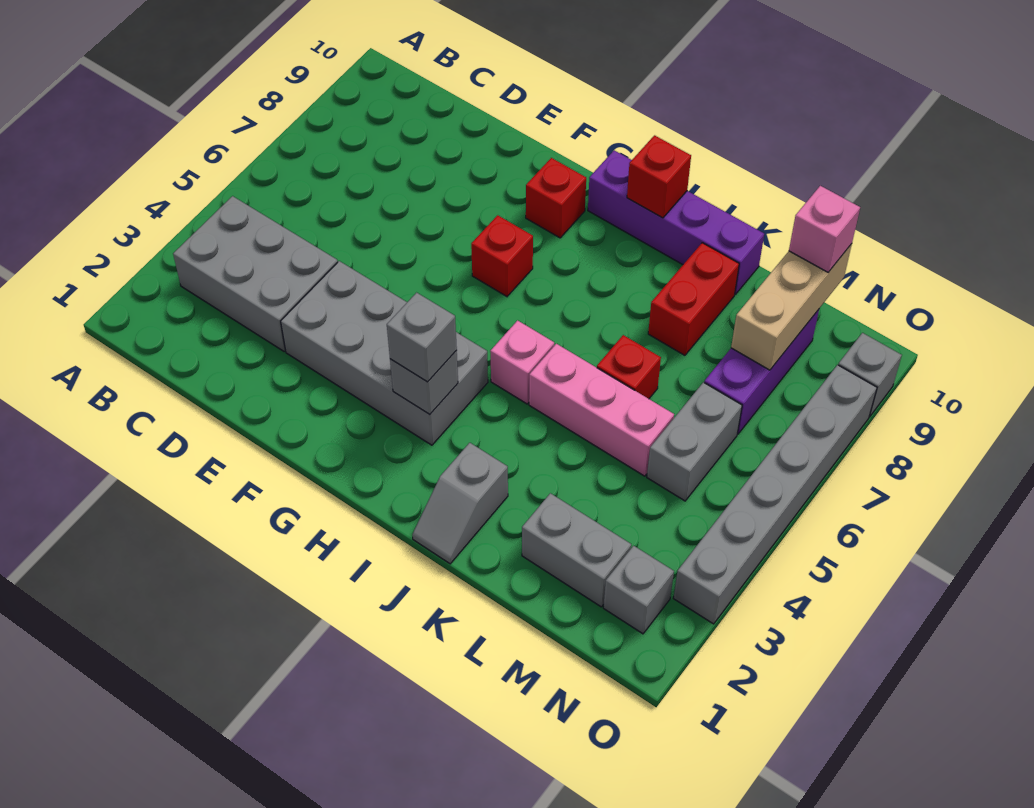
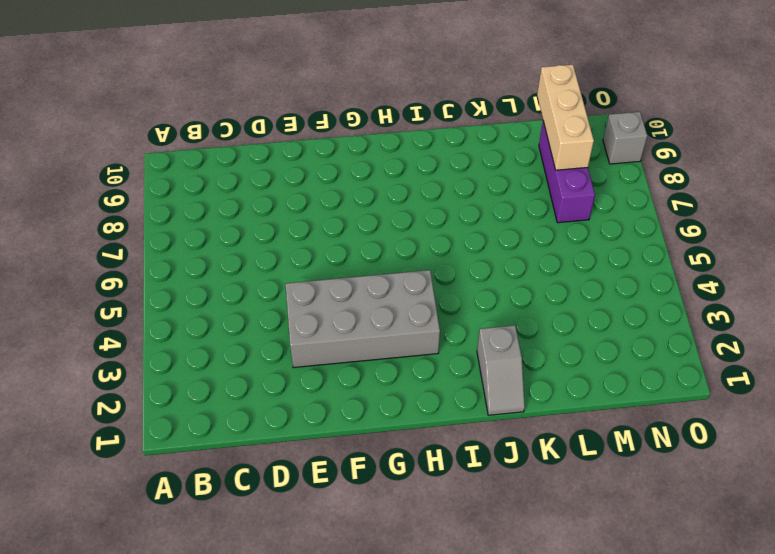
none -> grey brick B3:D4 level 1
none -> red brick G7 level 1
none -> red brick G9 level 1

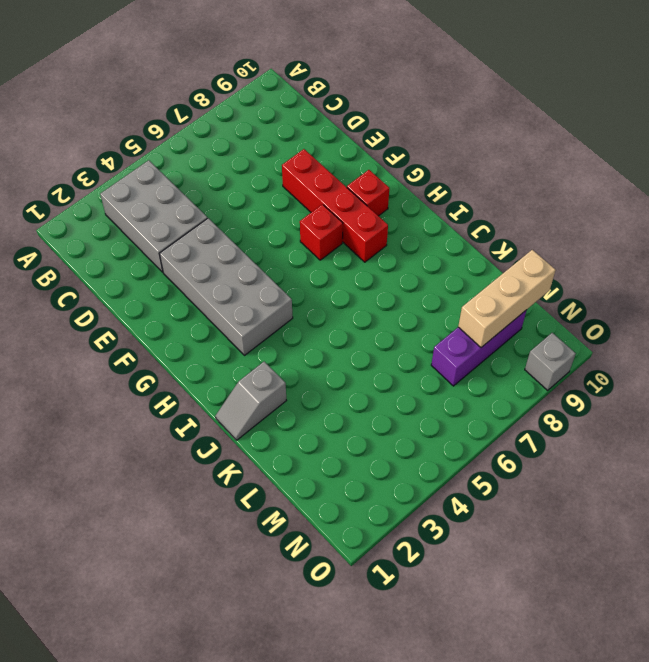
red brick E8:H8 level 1 -> none
none -> purple brick H10:K10 level 1
none -> pink brick I5 level 1
none -> pink brick J5:L5 level 1

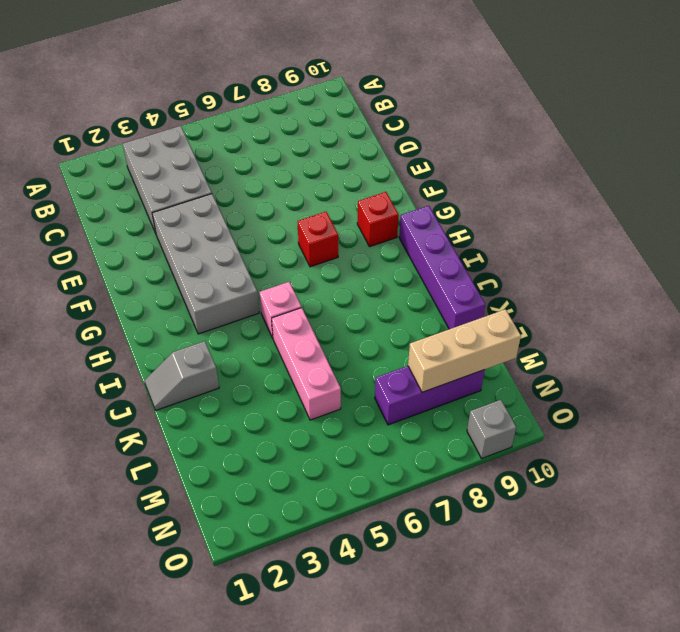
none -> red brick K6 level 1
none -> red brick K8:K9 level 1
none -> grey brick L2:M2 level 1

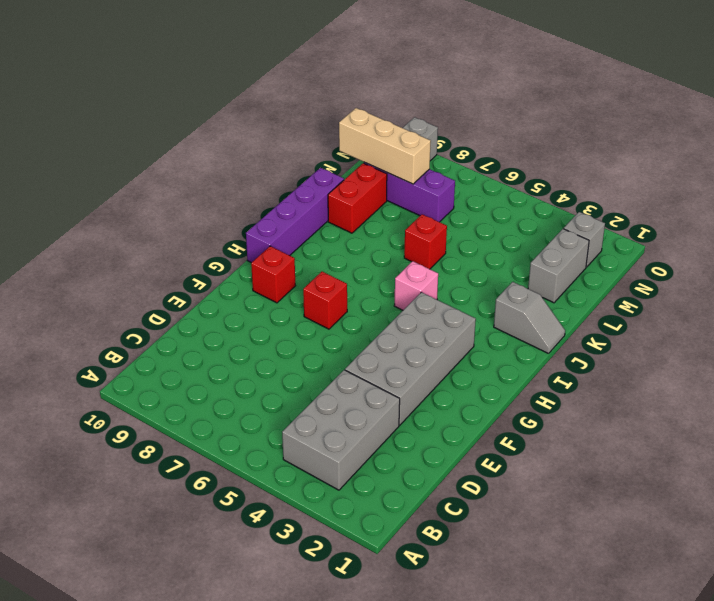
red brick K9:L9 level 1 -> red brick K8:K9 level 1
none -> pink brick J5:L5 level 1
none -> grey brick M5:M6 level 1
none -> grey brick O3:O8 level 1

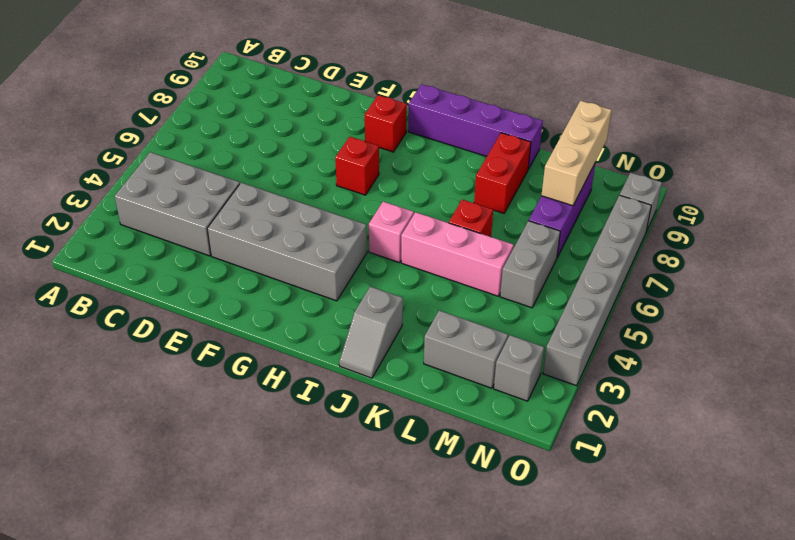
none -> grey brick H3 level 2
none -> red brick I10 level 2
none -> grey brick H3 level 3

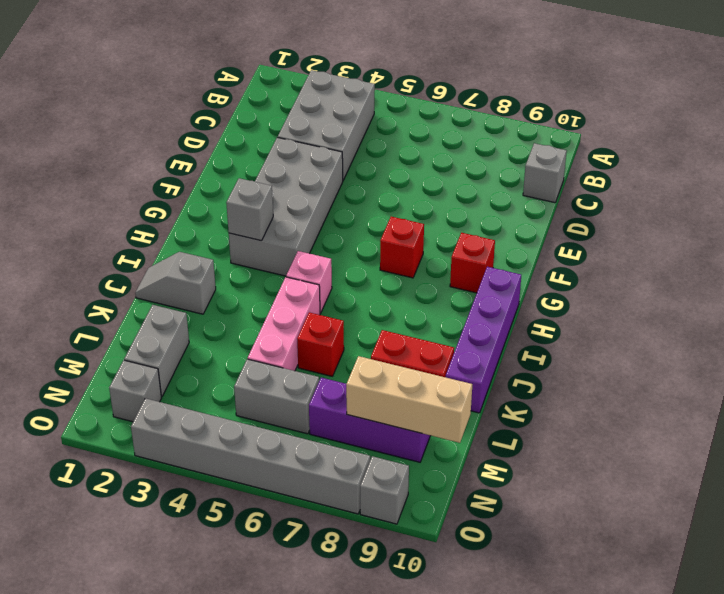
grey brick C10 level 1 -> grey brick H3 level 3
none -> red brick I10 level 2
none -> pink brick M10 level 3

